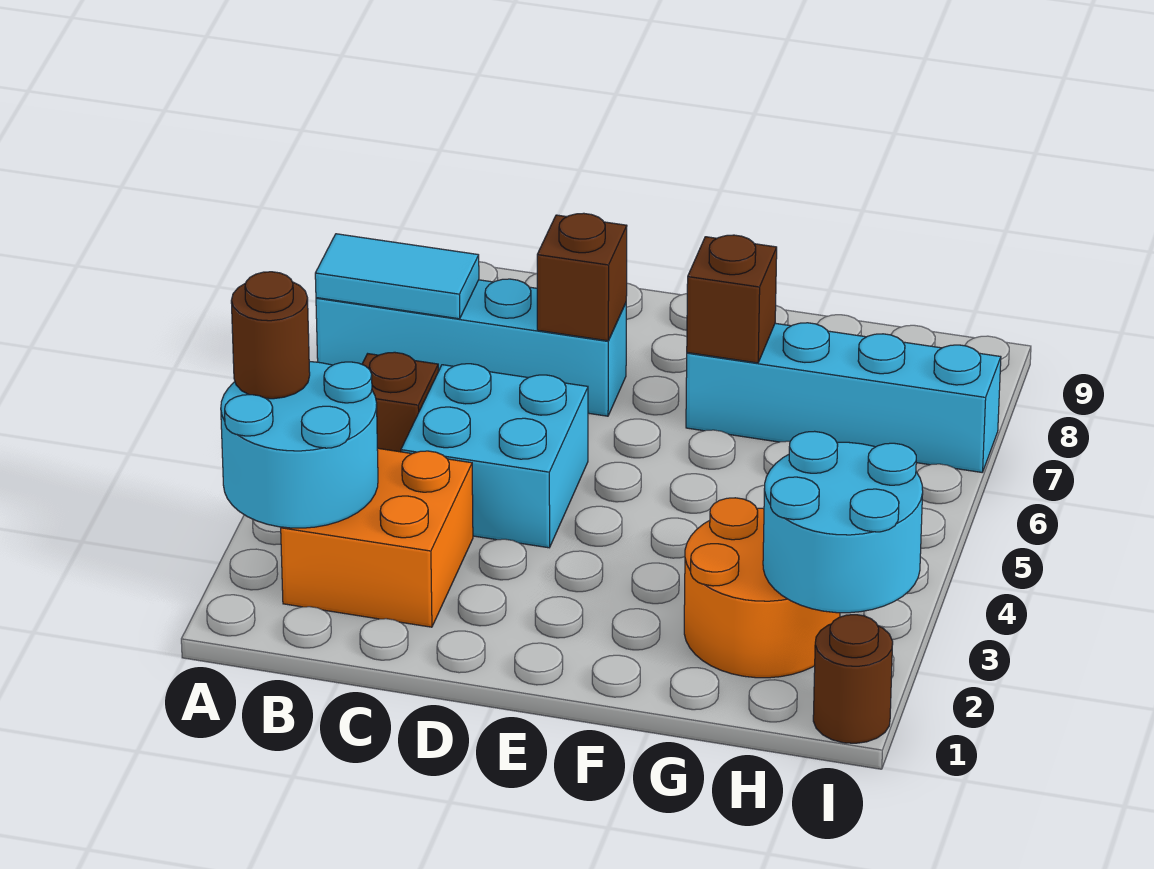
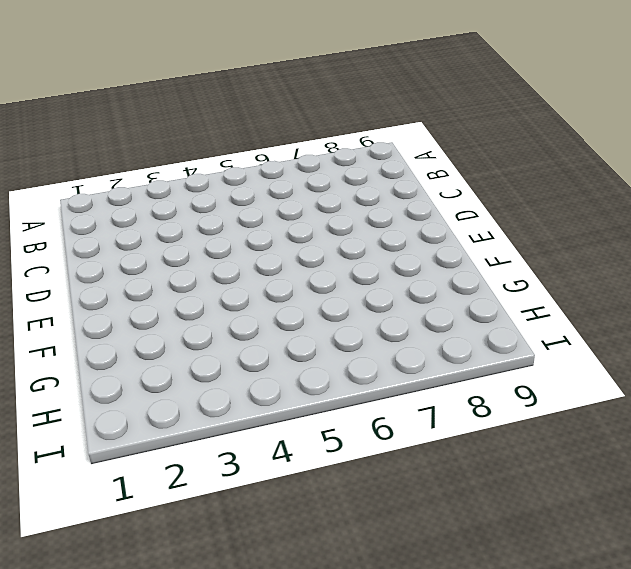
none -> cyan brick A7:D7 level 1
none -> orange brick B2:C3 level 1
none -> brown brick B5 level 1

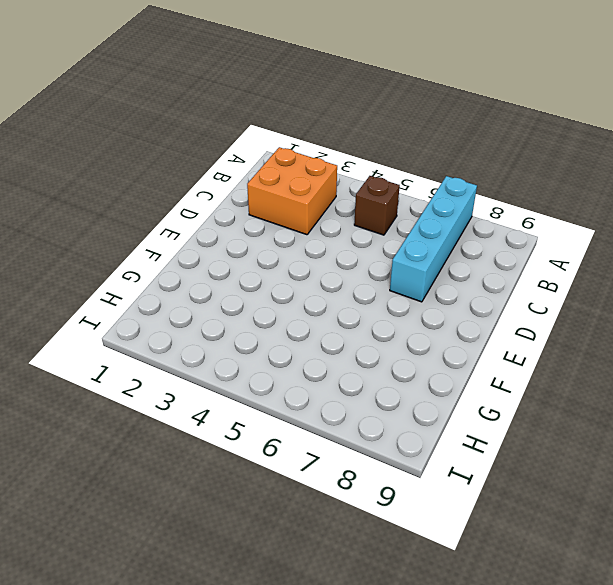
none -> cyan brick C4:D5 level 1
none -> cyan brick F7:I7 level 1
none -> orange round brick G2:H3 level 1

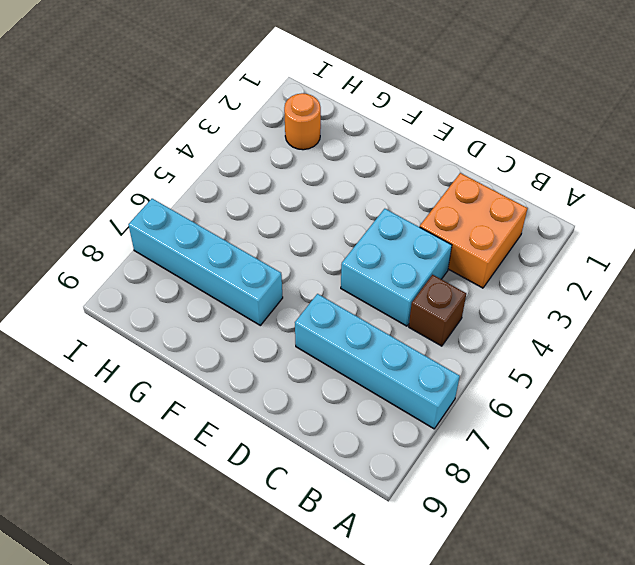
orange round brick H2 level 1 -> orange round brick G2:H3 level 1
none -> brown round brick I1 level 1
none -> cyan round brick A2:B3 level 2
none -> cyan tile A7:B7 level 2

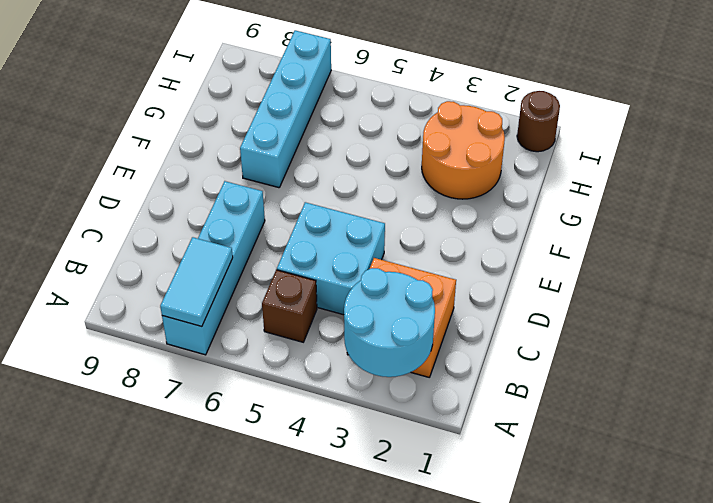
none -> brown brick D7 level 2
none -> brown brick F7 level 2
none -> cyan round brick H2:I3 level 2

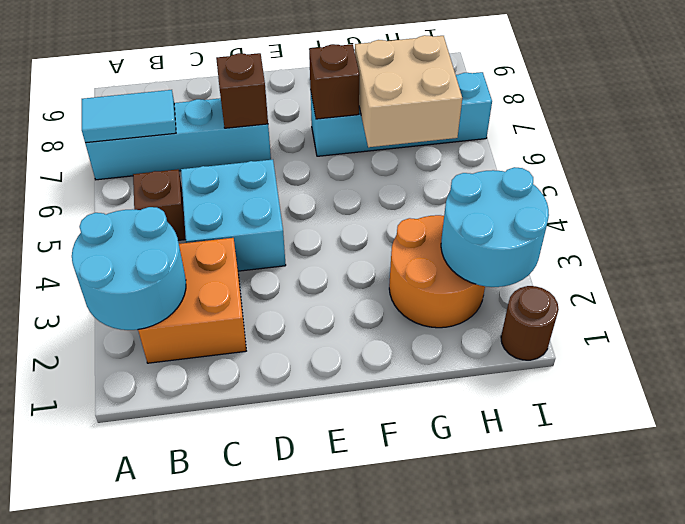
tan brick G6:H7 level 2 -> none
none -> brown round brick A3 level 3

